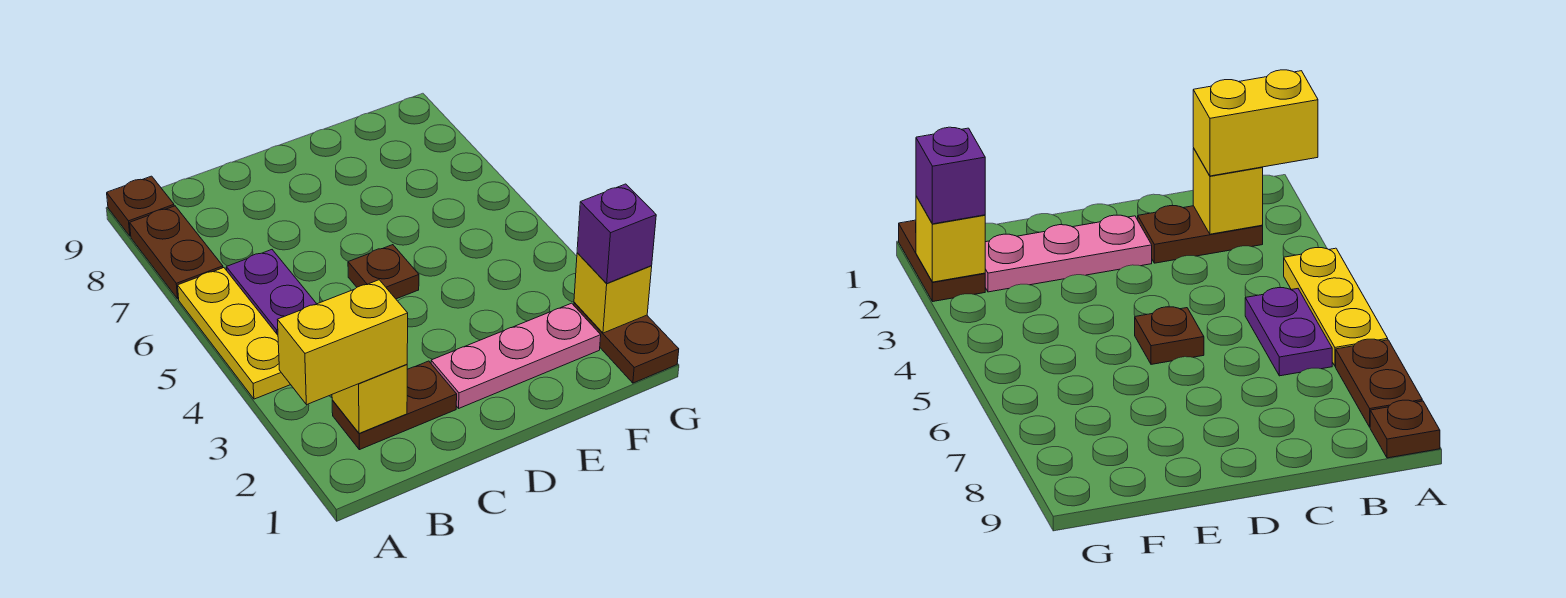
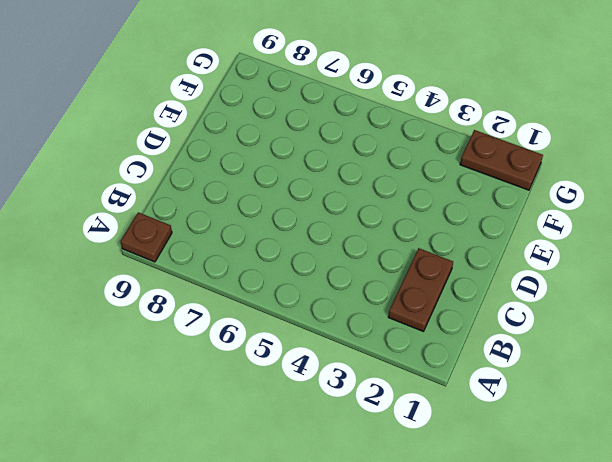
none -> yellow plate A4:A6 level 1
none -> brown plate A7:A8 level 1
none -> purple plate B5:B6 level 1

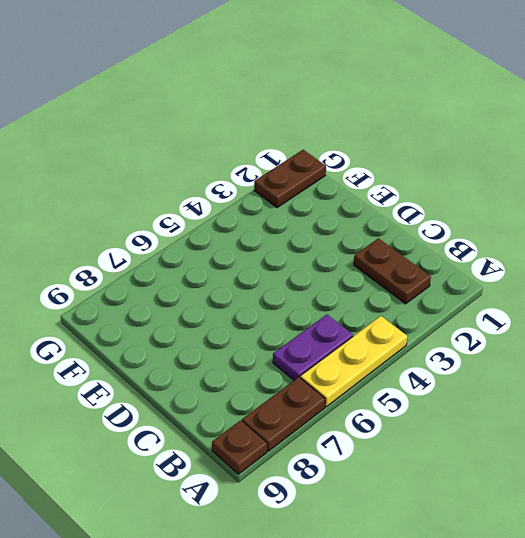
none -> pink plate D2:F2 level 1
none -> brown plate D5 level 1
none -> yellow brick B2 level 2

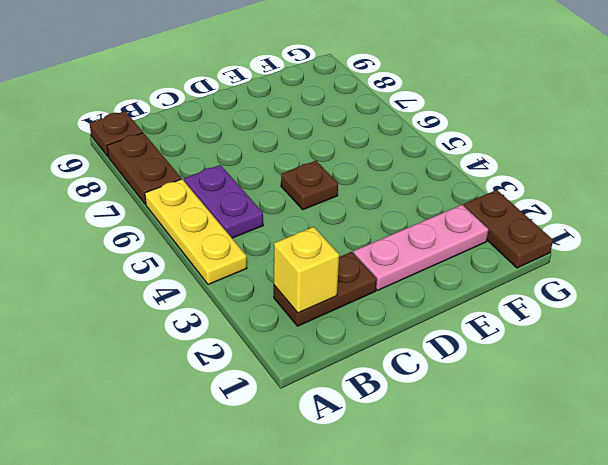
none -> yellow brick G2 level 2
none -> yellow brick A2:B2 level 3
none -> purple brick G2 level 3

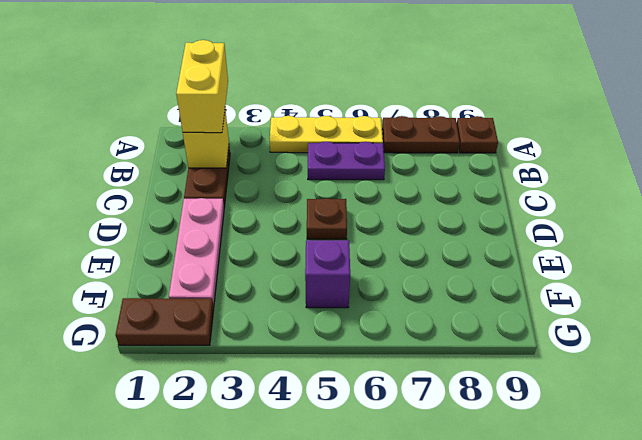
purple brick F5 level 1 -> purple brick G2 level 3
none -> yellow brick G2 level 2

